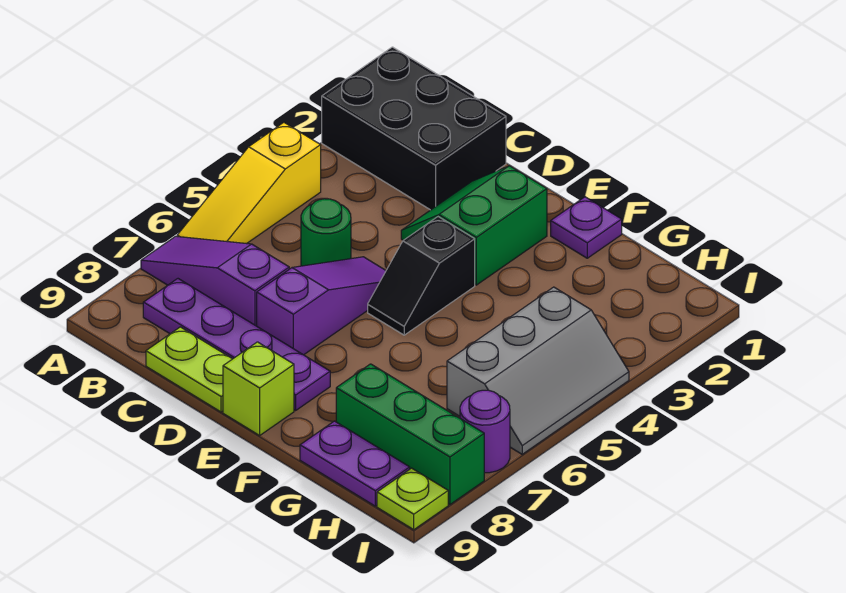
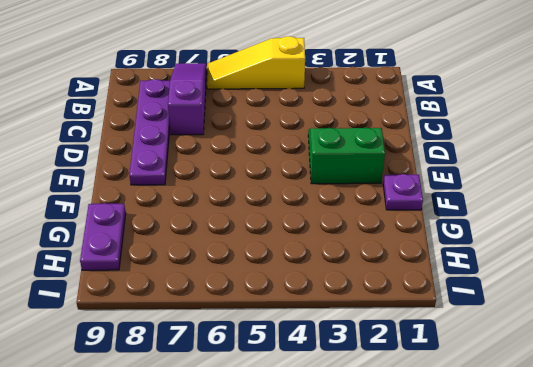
none -> black brick A1:C2 level 1
none -> green round brick C5 level 1
none -> lime plate C9:D9 level 1

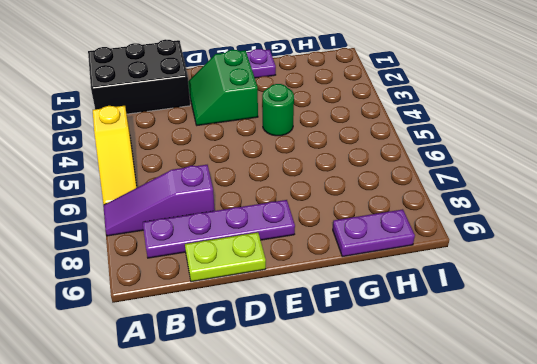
green round brick F4 level 1 -> green round brick C5 level 1
none -> purple slope D5:D7 level 1 top 7
none -> black slope E4:E5 level 1 top 4
none -> lime brick E9 level 1

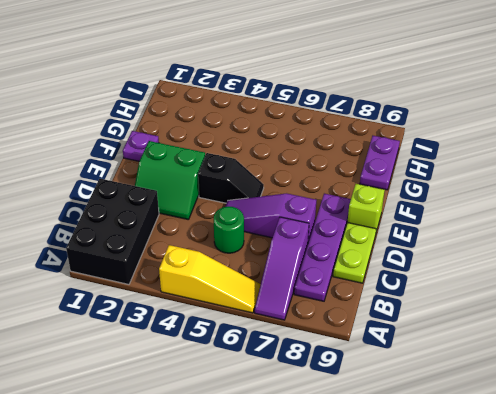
none -> green brick G8:I8 level 1
none -> grey slope H4:I6 level 1 top H
none -> purple round brick I7 level 1

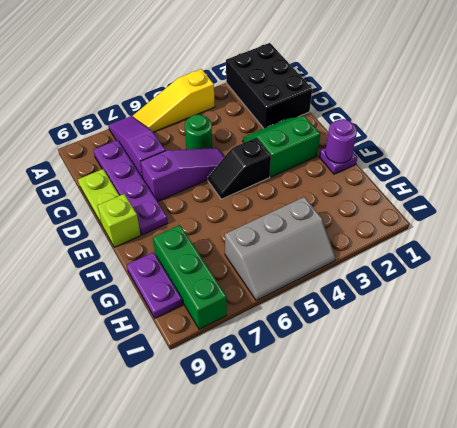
purple round brick F1 level 2 -> purple round brick I7 level 1
none -> lime plate I9 level 1

